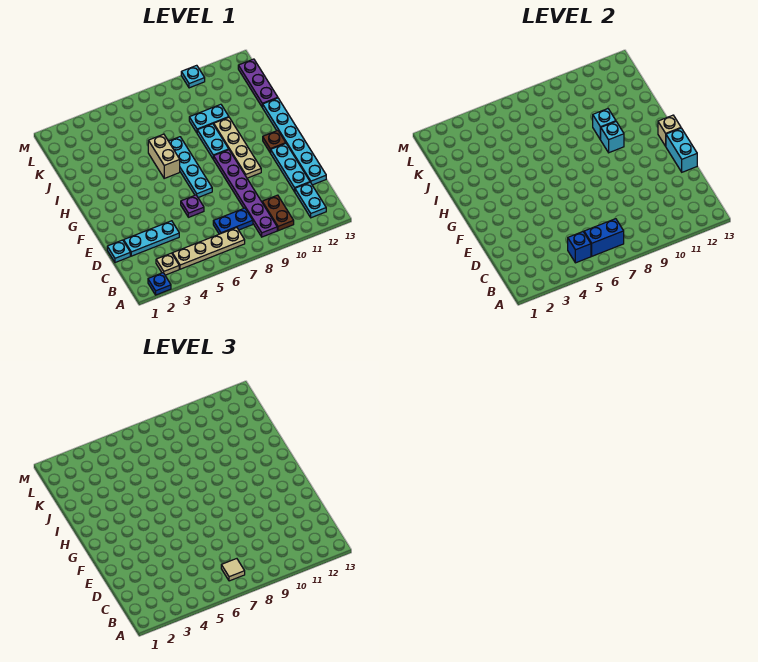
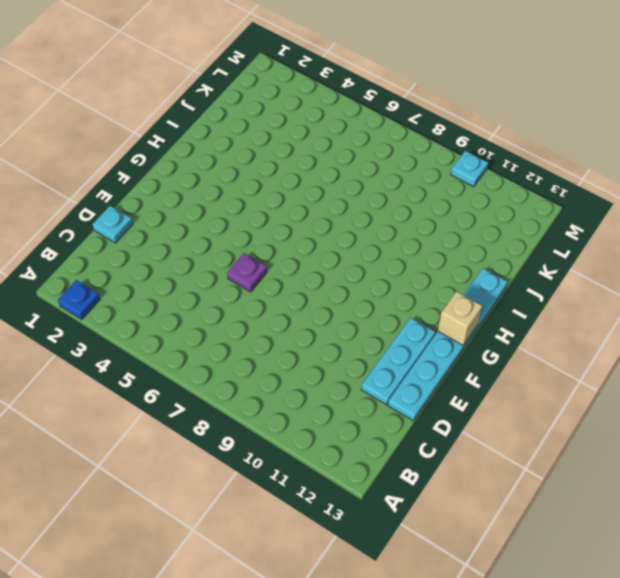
none -> tan plate B3 level 1
none -> tan plate B4:B7 level 1
none -> purple plate B9:G9 level 1

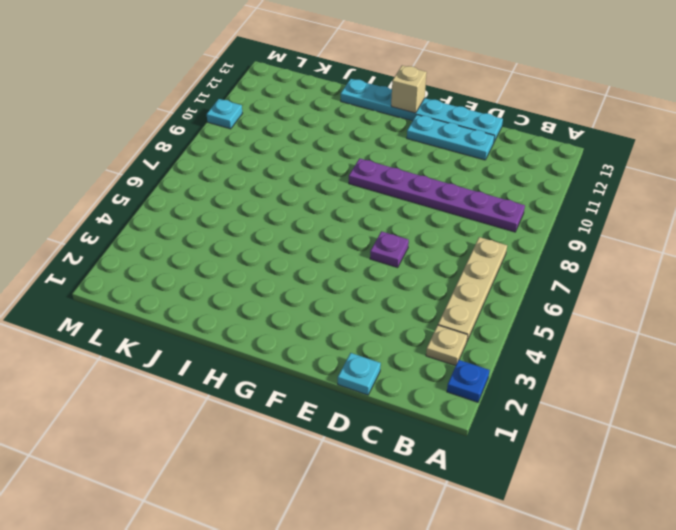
none -> brown plate B10:C10 level 1
none -> cyan plate B12:C12 level 1
none -> blue plate C7:C8 level 1

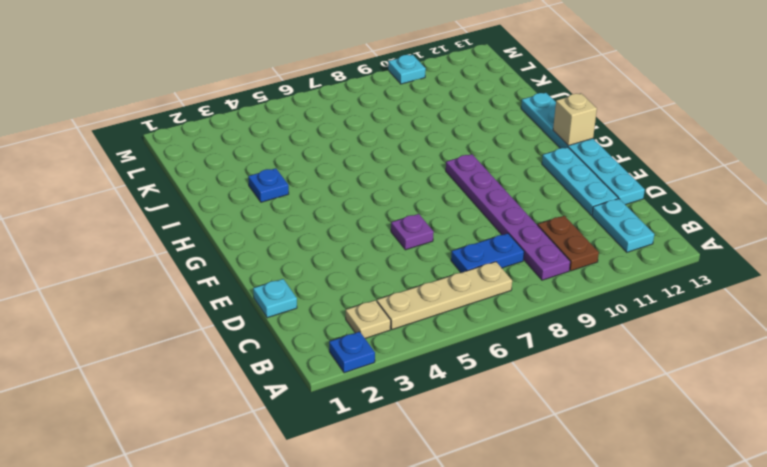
blue plate I3 level 1 -> none
none -> cyan plate D2:D4 level 1
none -> cyan plate F7:I7 level 1
none -> tan plate F10:I10 level 1

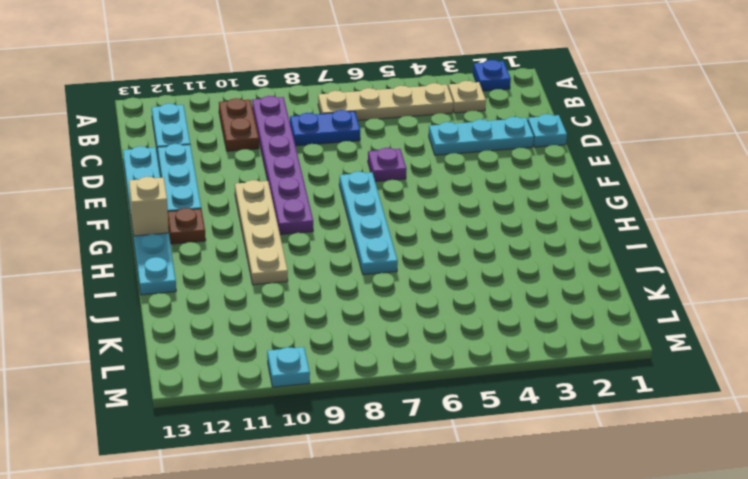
none -> tan brick H6:I6 level 1
none -> cyan plate H9:I9 level 1
none -> cyan plate J9:J10 level 1

